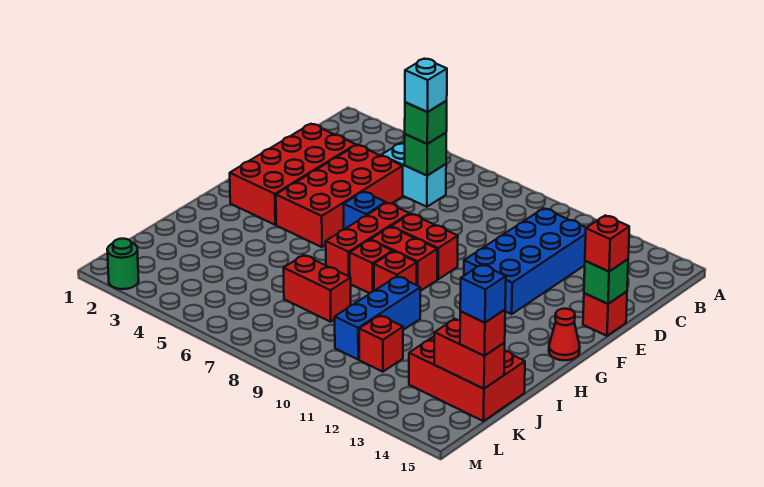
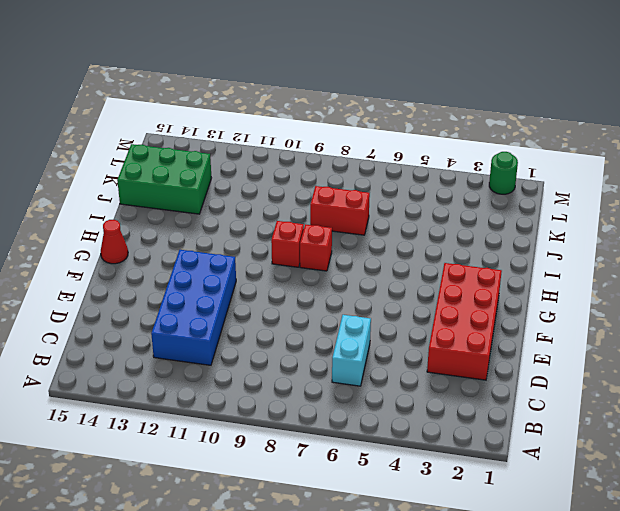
cyan brick C6:D6 level 1 -> cyan brick C5:C6 level 1
green brick J13:K15 level 1 -> red brick J13:K15 level 1
none -> red brick D4:G5 level 1
none -> red brick E15 level 1
none -> blue brick F6 level 1

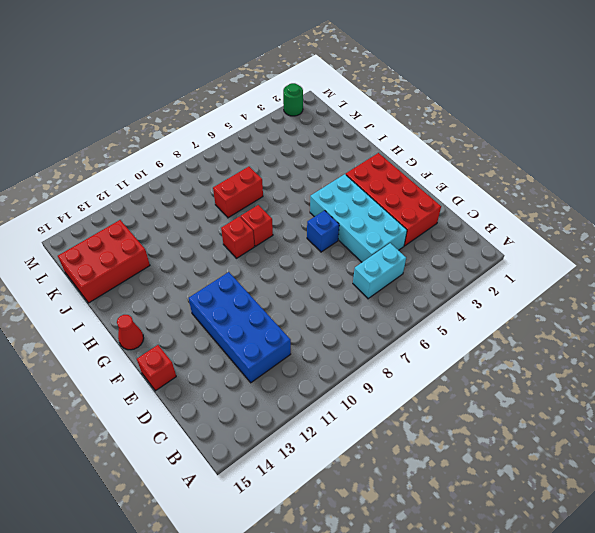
cyan brick D4:G5 level 1 -> red brick D4:G5 level 1
none -> red brick F7:H7 level 1
none -> red brick F8:F9 level 1
none -> red brick G8:G9 level 1

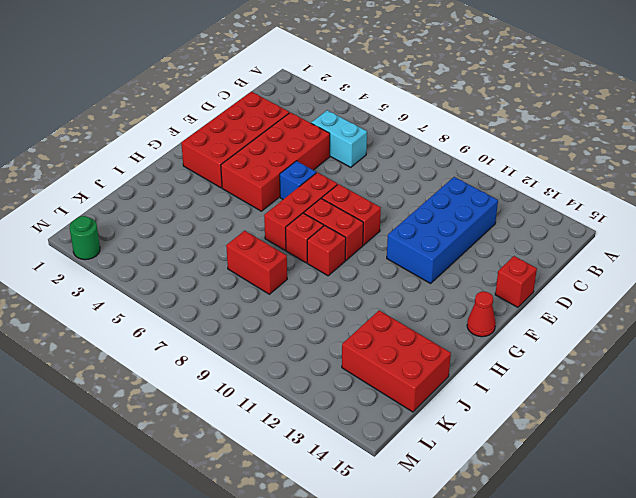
none -> blue brick I10:K10 level 1
none -> red brick K11 level 1
none -> green brick C6 level 2

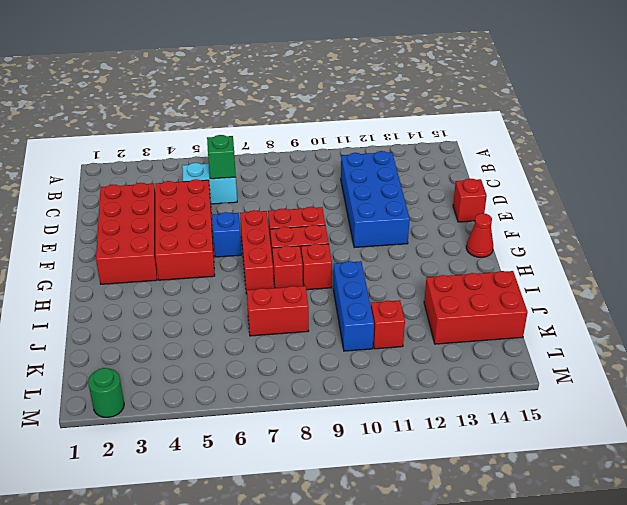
none -> green brick E15 level 2
none -> red brick K14:K15 level 2
none -> green brick C6 level 3

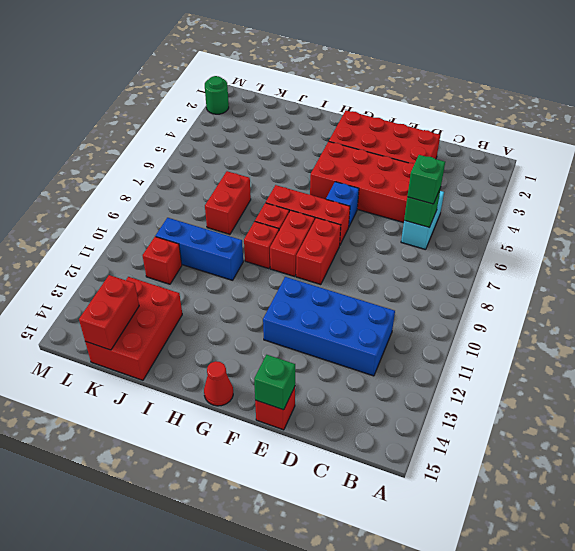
none -> red brick E15 level 3
none -> red brick K15 level 3
none -> cyan brick C6 level 4

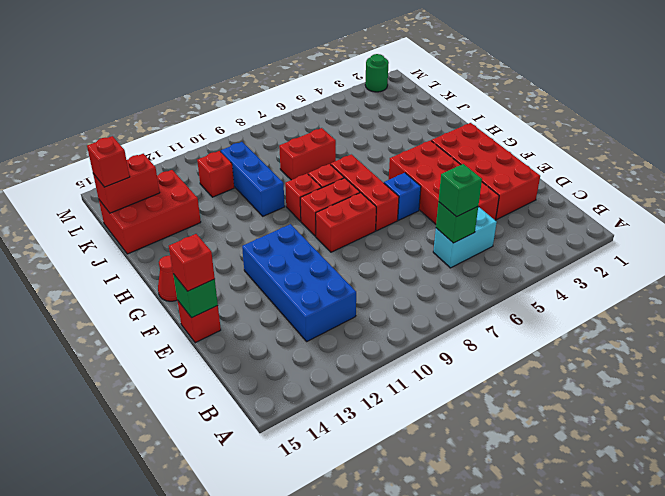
none -> cyan brick C6 level 4
none -> blue brick K15 level 4

